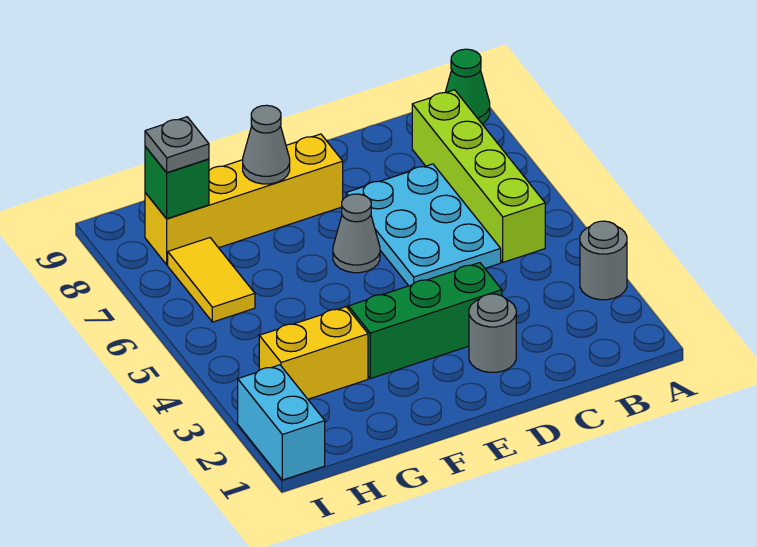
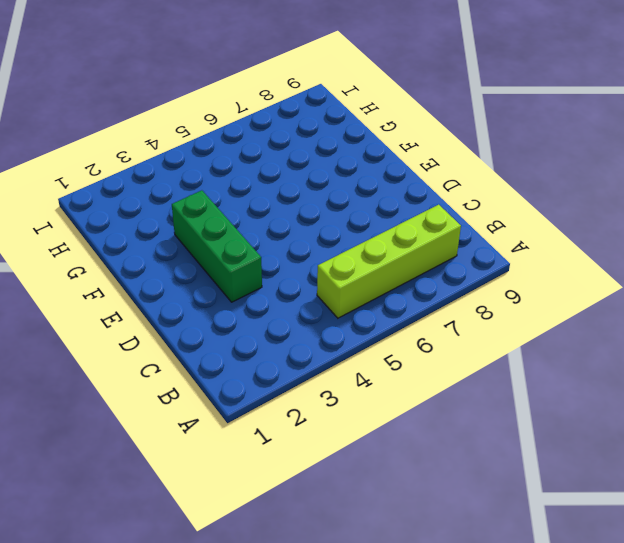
none -> grey round brick A3 level 1
none -> green cone A9 level 1
none -> cyan plate C5:D7 level 1

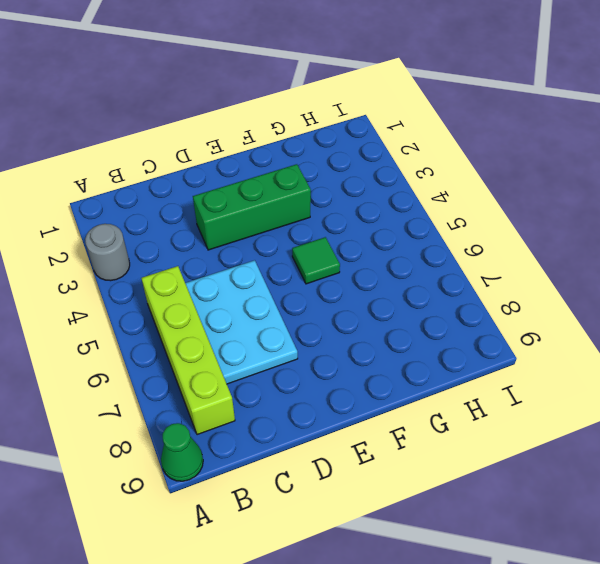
green tile F5 level 1 -> none
none -> grey round brick D2 level 1
none -> grey cone E6 level 1
none -> yellow brick E8:H8 level 1

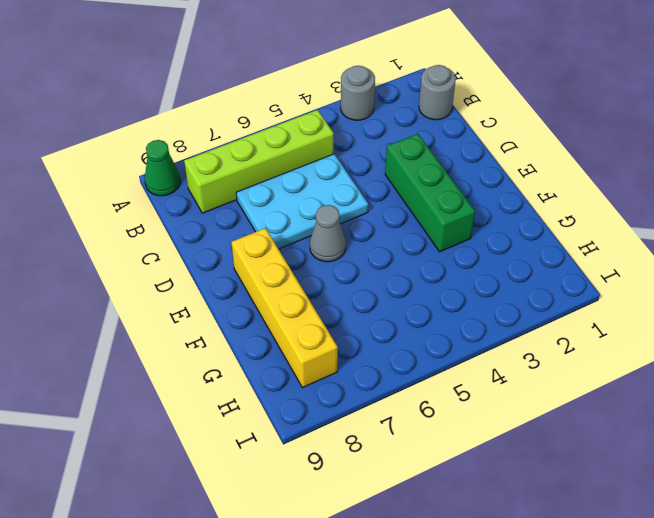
grey round brick B1 level 1 -> grey round brick D2 level 1
none -> yellow brick G3:H3 level 1
none -> yellow tile H6:H7 level 1
none -> cyan brick I1:I2 level 1

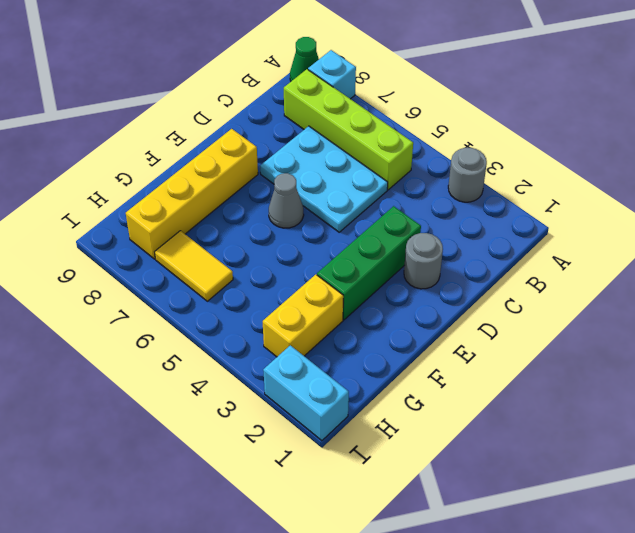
cyan brick A8 level 1 -> none
none -> grey cone F8 level 2
none -> green brick H8 level 2
none -> grey plate H8 level 3

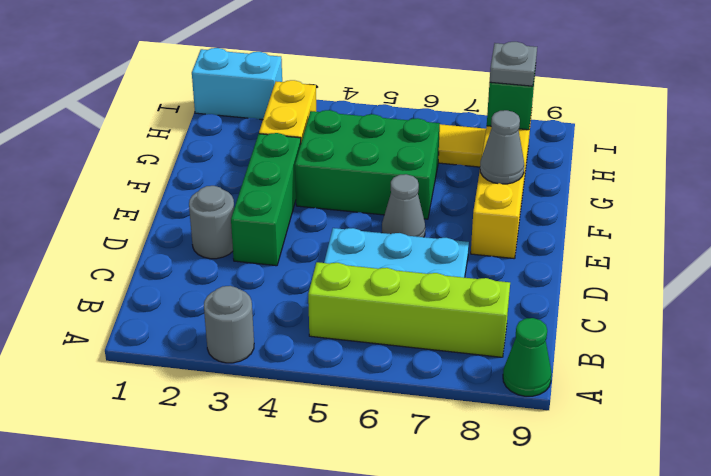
green brick F4:G6 level 1 -> none

